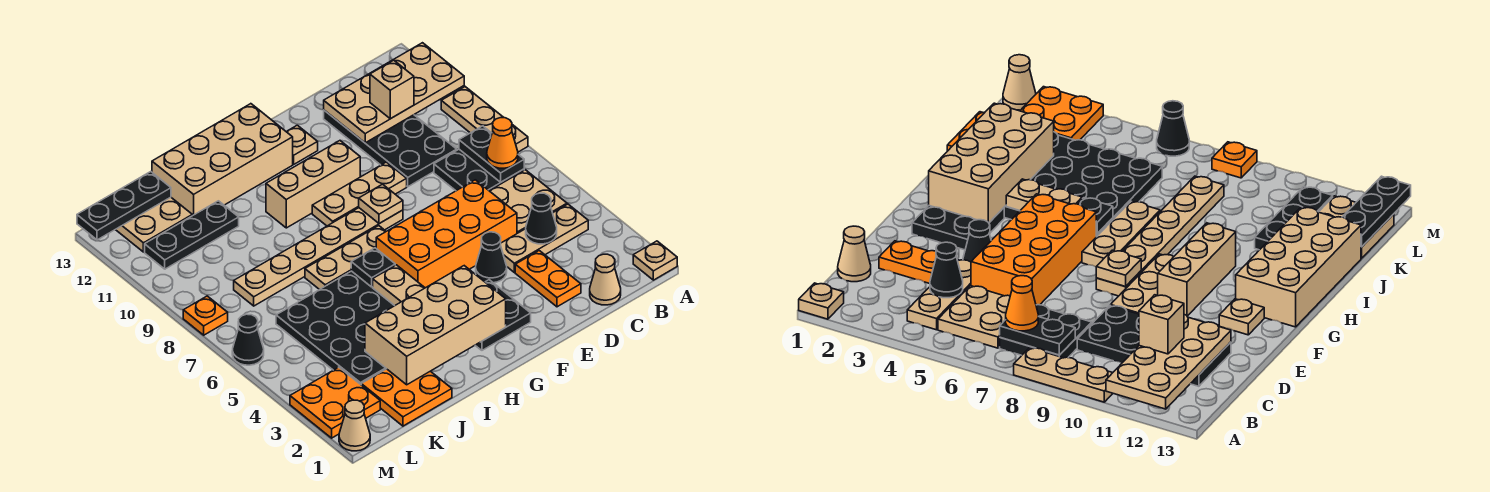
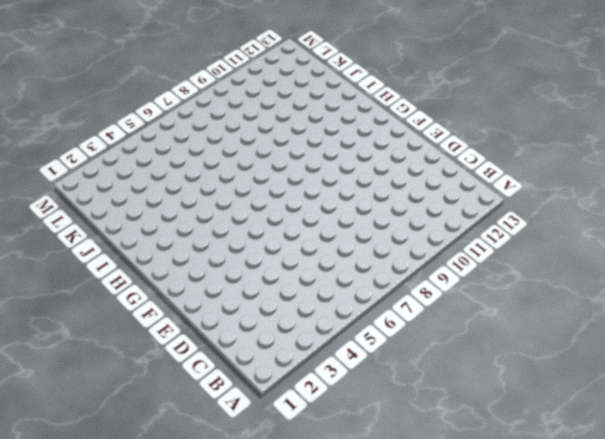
none -> tan plate A1 level 1
none -> tan plate A8:A10 level 1
none -> tan plate B4:D4 level 1
none -> tan plate B5:C6 level 1

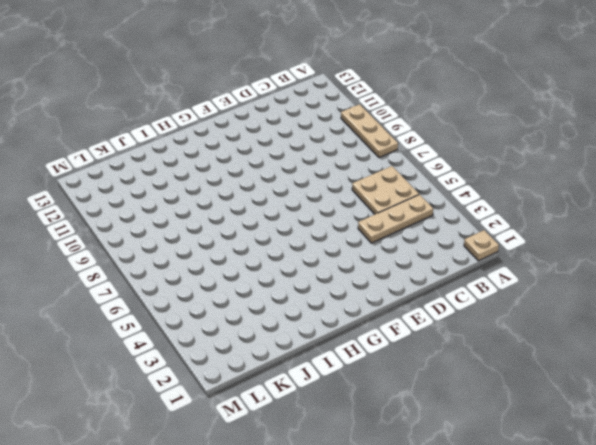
none -> black plate B7:C8 level 1
none -> tan cone C1 level 1
none -> black plate C9:D12 level 1
none -> orange plate D2:D3 level 1

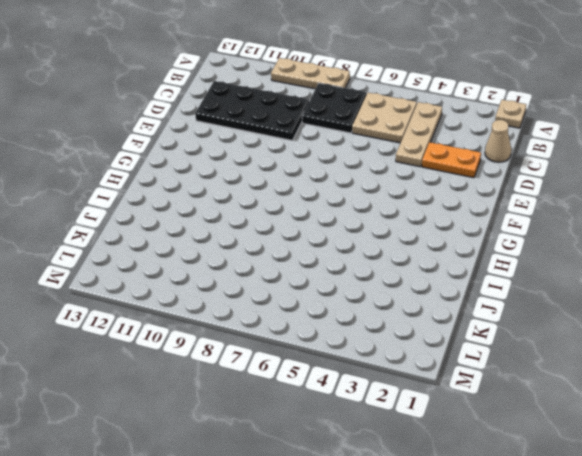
none -> orange brick D5:G6 level 1
none -> black cone E4 level 1
none -> tan plate E9:G9 level 1
none -> black plate F2:G3 level 1

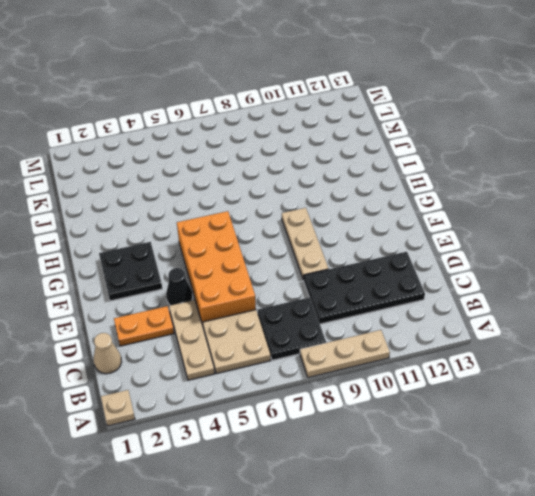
none -> tan plate F8:K8 level 1
none -> tan brick F10:H10 level 1
none -> tan plate F12 level 1
none -> tan plate G7:I7 level 1

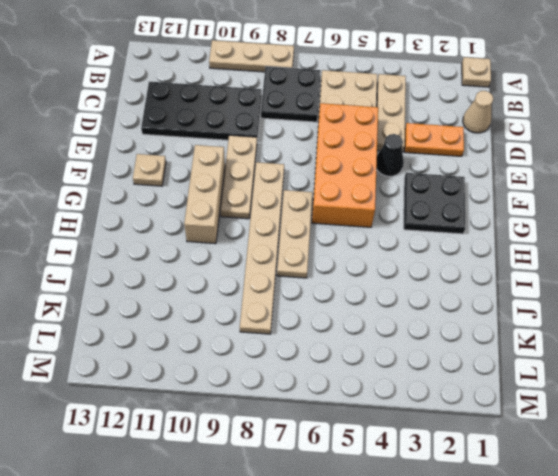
none -> tan brick G12:J13 level 1
none -> black plate H3:K6 level 1
none -> orange plate J1:K2 level 1
none -> black plate J11:L11 level 1

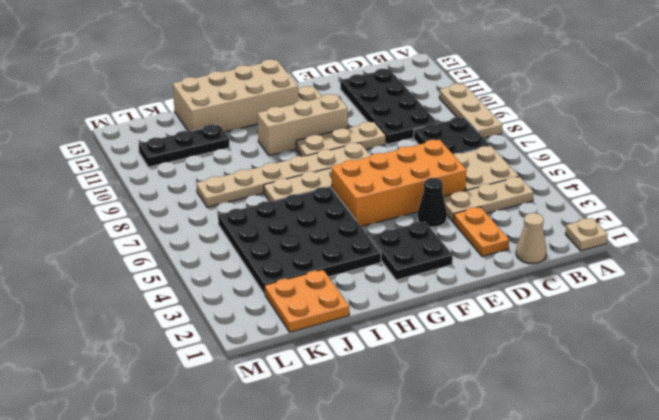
none -> tan plate K12:L13 level 1
none -> orange plate L2:M3 level 1
none -> tan cone M1 level 1
none -> black cone M6 level 1

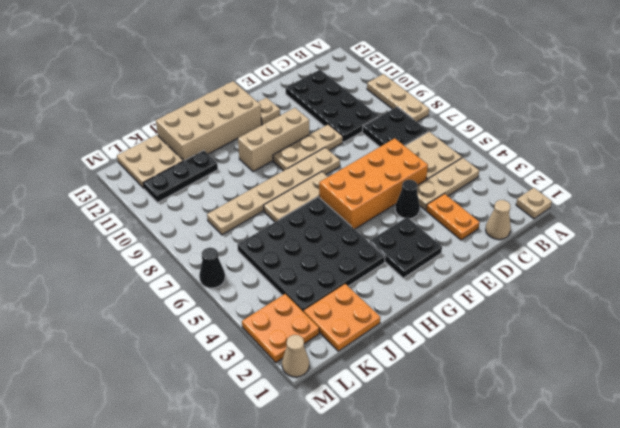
none -> orange plate M8 level 1
none -> tan plate A11:D12 level 2
none -> black plate B7:B8 level 2
none -> black cone C4 level 2

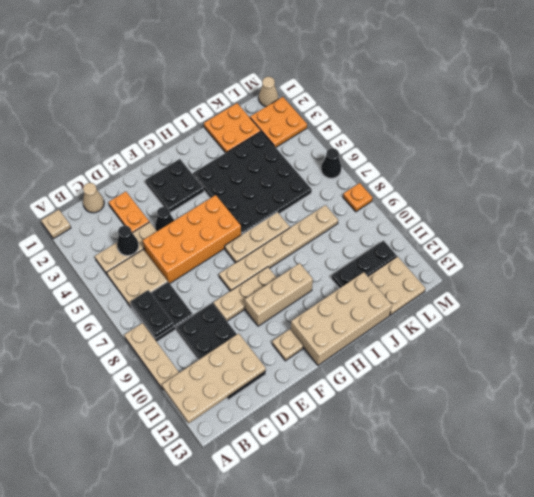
none -> tan plate F8 level 2
none -> tan brick G2:J3 level 2
none -> tan plate H4:H5 level 2
none -> black plate H6 level 2

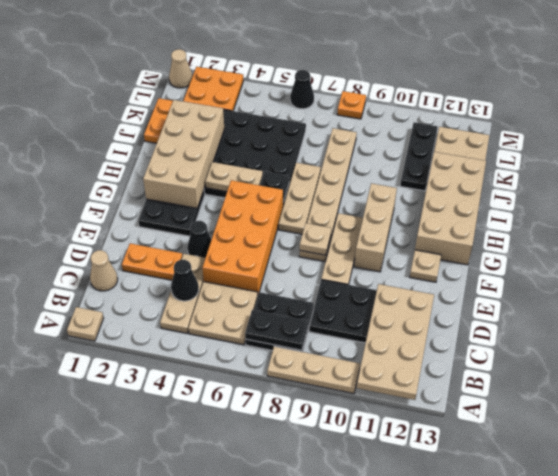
none -> black plate K13:M13 level 2
none -> orange cone B7 level 3
none -> tan brick C11 level 3

